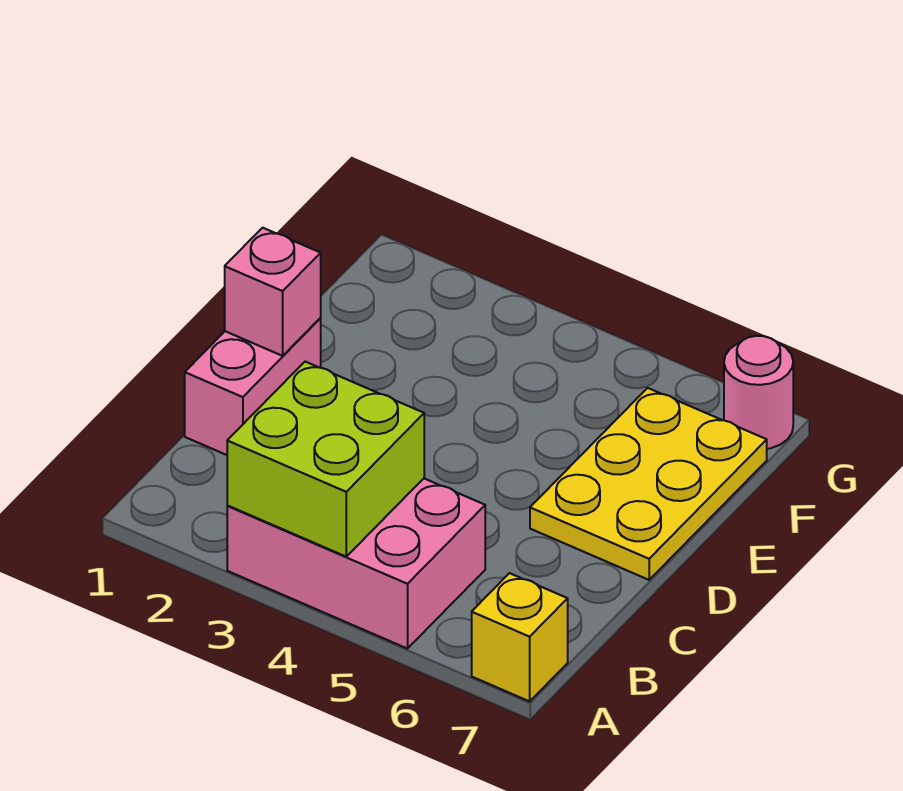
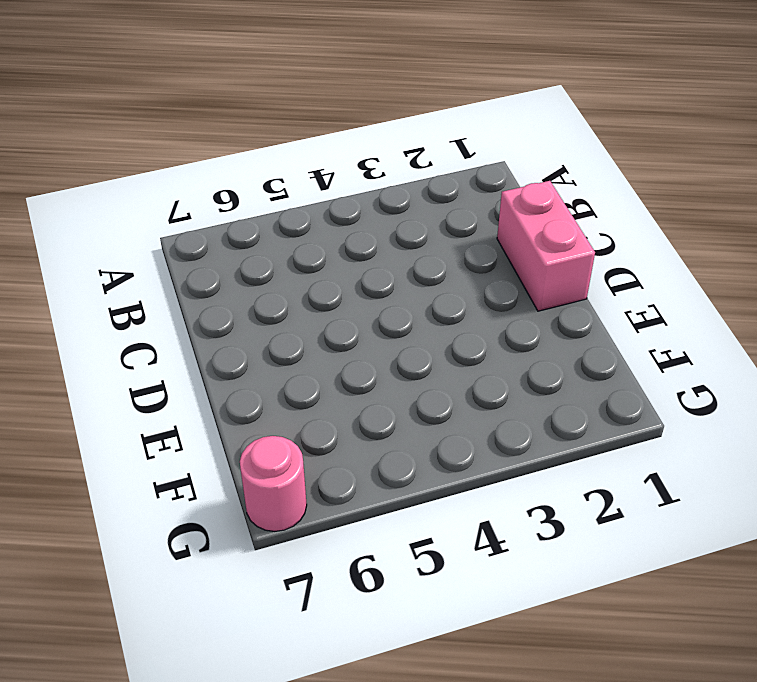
none -> pink brick A3:B5 level 1
none -> yellow brick A7 level 1

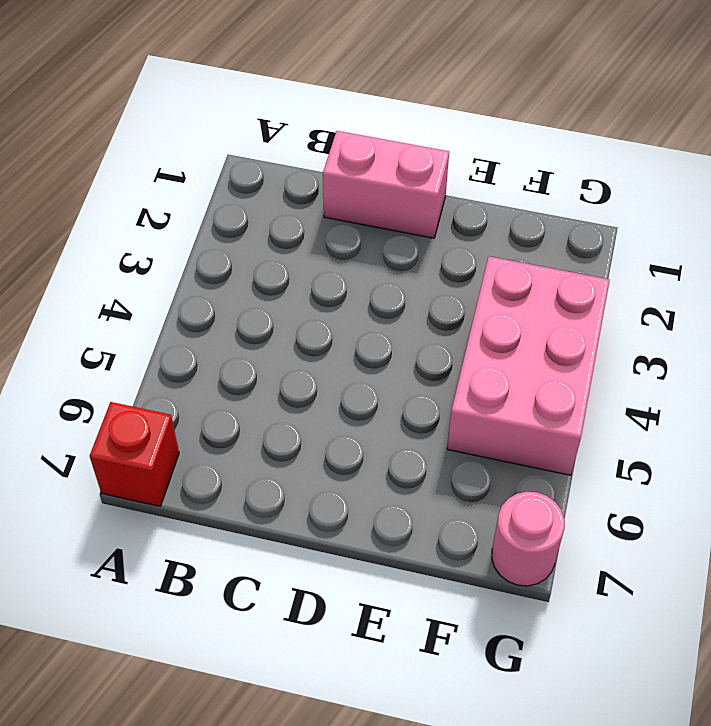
red brick A7 level 1 -> yellow brick A7 level 1
pink brick F3:G5 level 1 -> pink brick A3:B5 level 1
none -> yellow plate D6:F7 level 1
none -> lime brick A3:B4 level 2

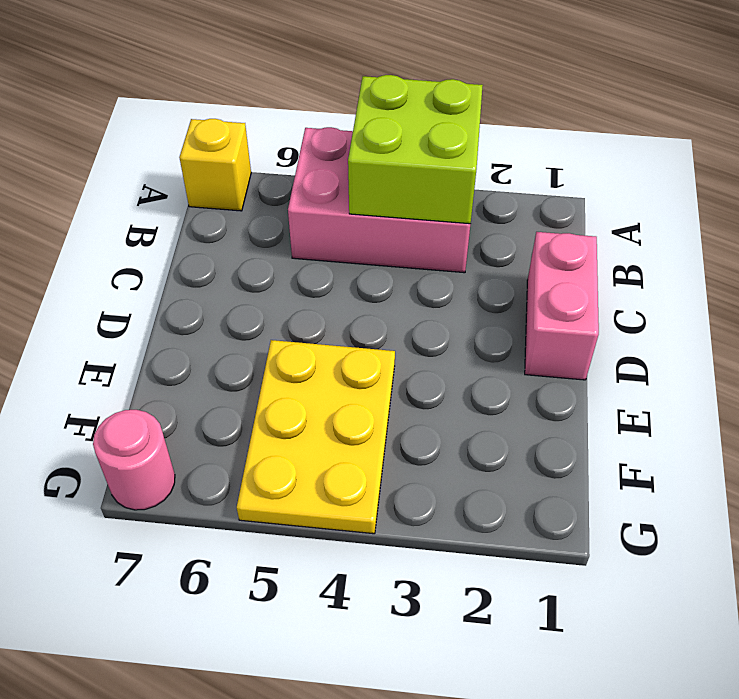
yellow plate E4:G5 level 1 -> yellow plate D6:F7 level 1
none -> pink brick D1 level 2

